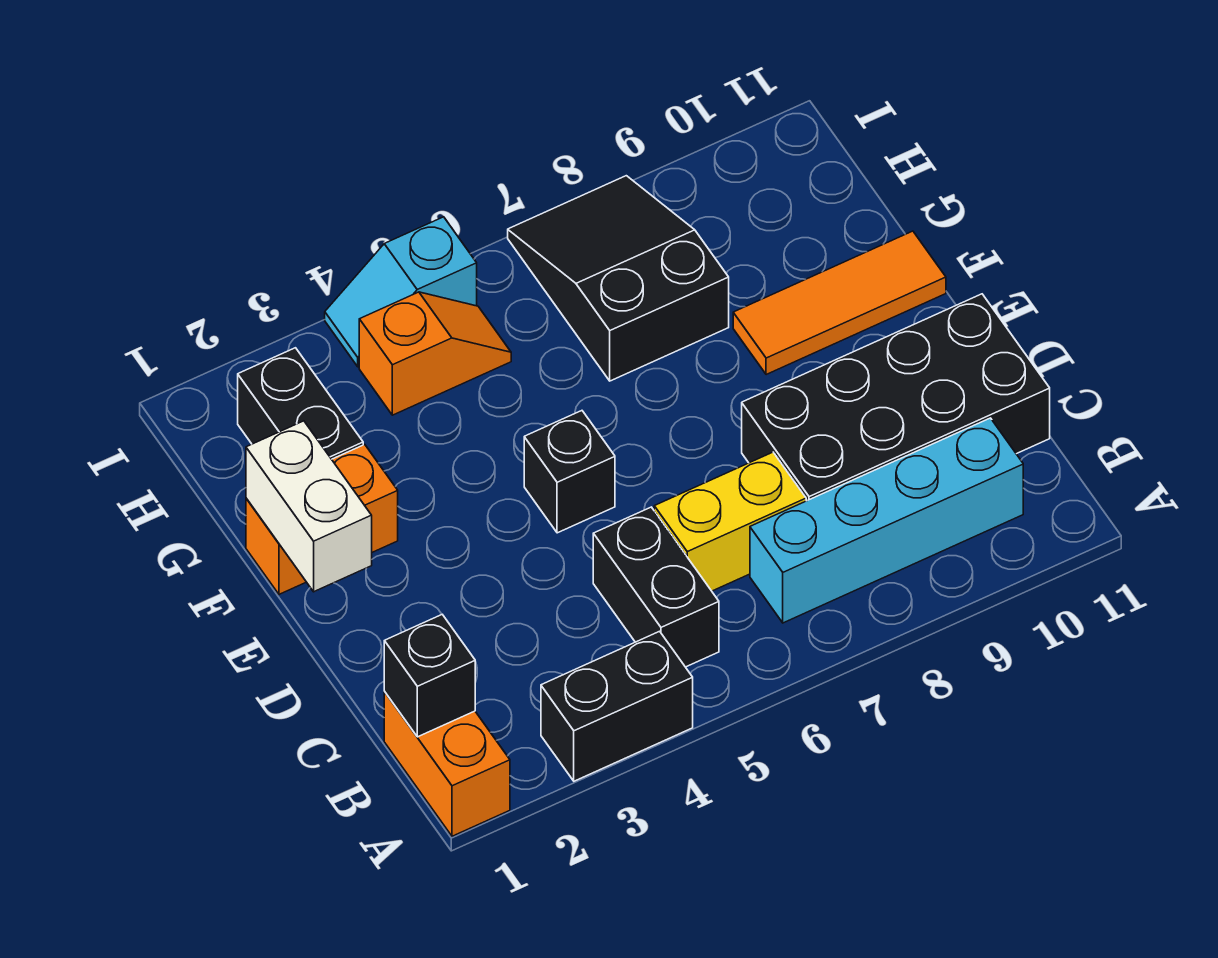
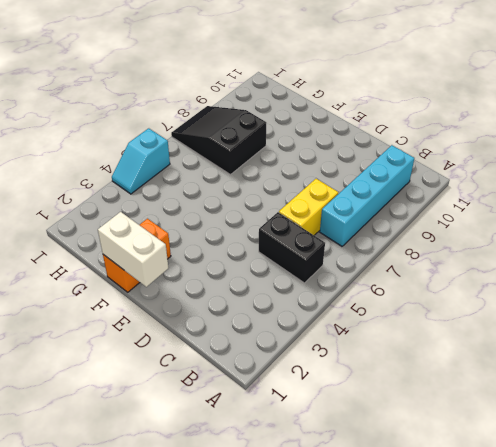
none -> orange brick A1:B1 level 1
none -> black brick A3:A4 level 1
none -> black brick C8:D11 level 1

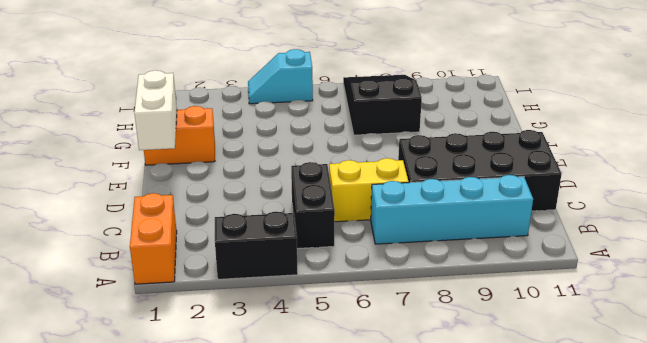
none -> black brick E5 level 1
none -> orange tile F9:F11 level 1
none -> black brick G2:H2 level 1

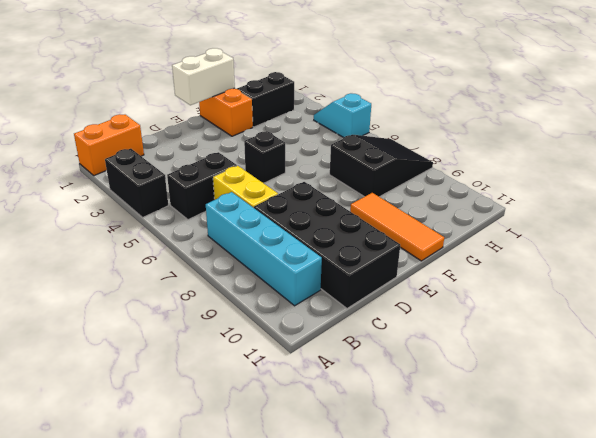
none -> orange slope H4:H5 level 1 top 4
none -> black brick B1 level 2

